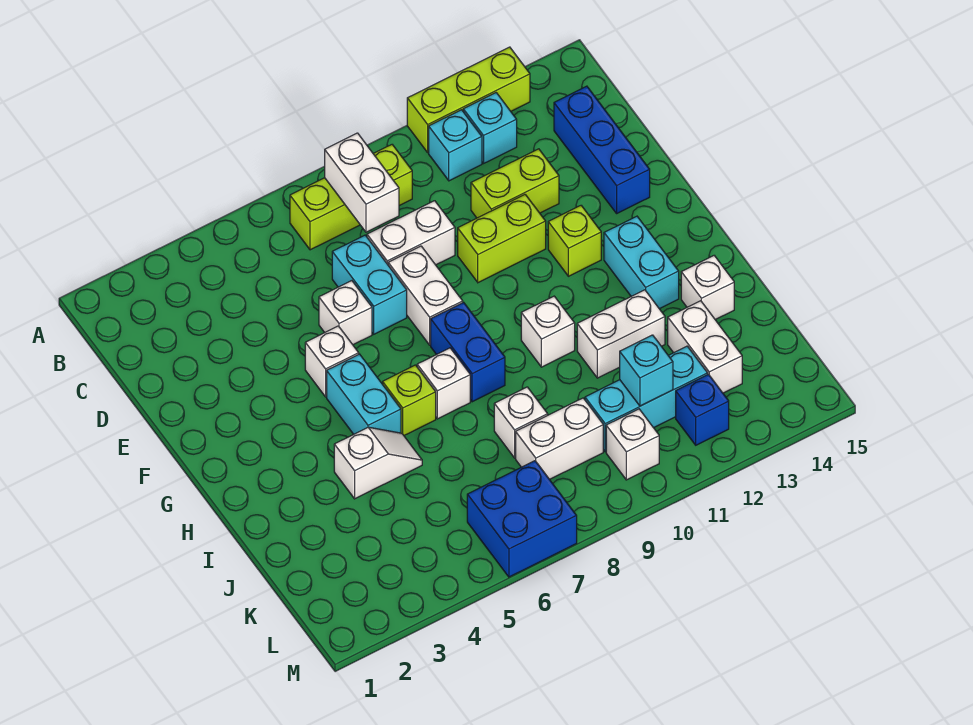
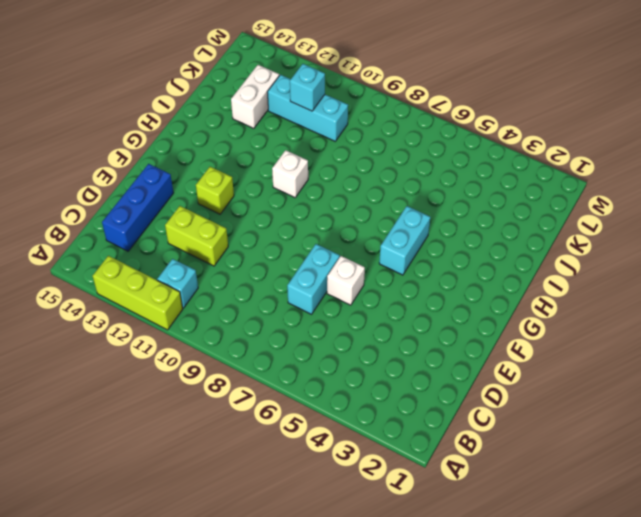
none -> lime brick B7:B9 level 1
none -> cyan brick B12 level 1
none -> white brick D8:D9 level 1
none -> white brick E8:F8 level 1

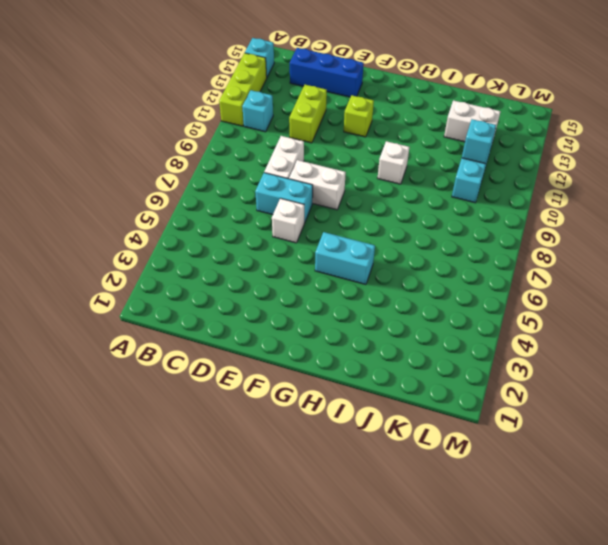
cyan brick A14 level 1 -> cyan brick B12 level 1
none -> lime brick B7:B9 level 1
none -> lime brick E10:E11 level 1
none -> white brick F5 level 1
none -> blue brick G8:H8 level 1

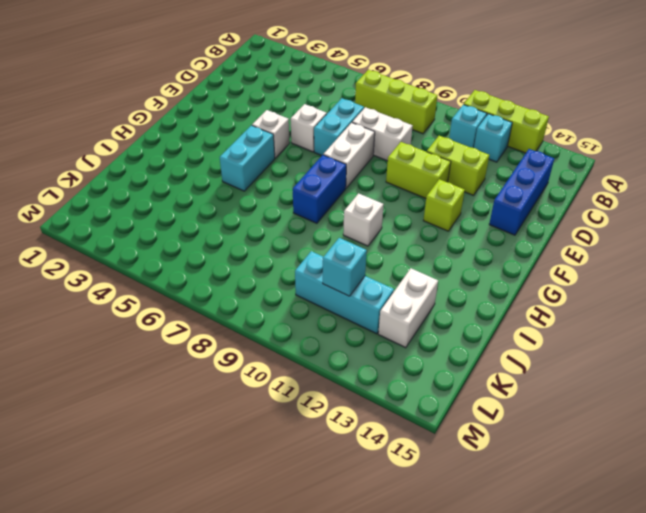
none -> cyan brick G13:H13 level 1
none -> lime brick H6 level 1
none -> white brick H7 level 1
none -> white slope I4:I5 level 1 top 4

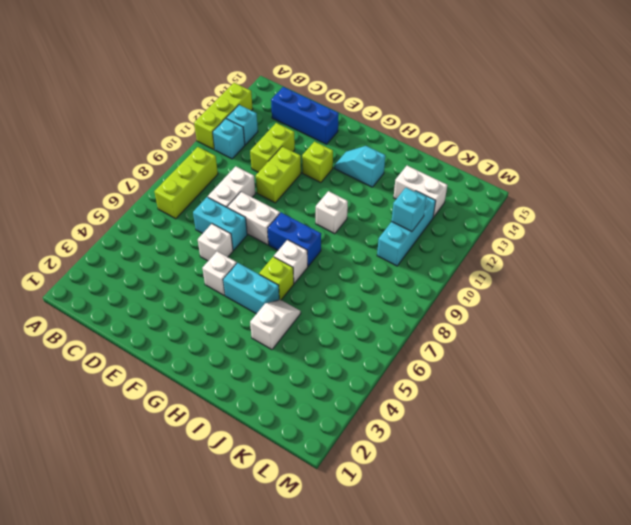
cyan slope G13:H13 level 1 top H -> cyan brick G13:H13 level 1
none -> white brick I11:I12 level 1
none -> white brick I14 level 1
none -> white brick J8 level 1
none -> white brick K8:K9 level 1

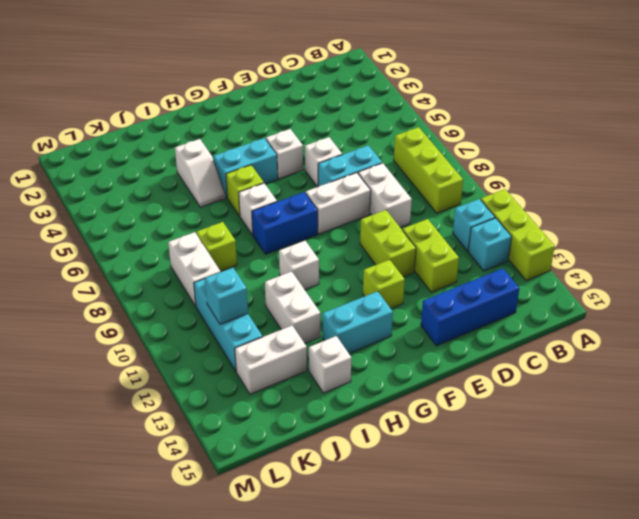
lime brick J8 level 1 -> white brick J8 level 1
none -> blue brick L6:M7 level 1
none -> white brick L10 level 1
none -> blue brick L12 level 1
none -> white brick B8:C8 level 2

